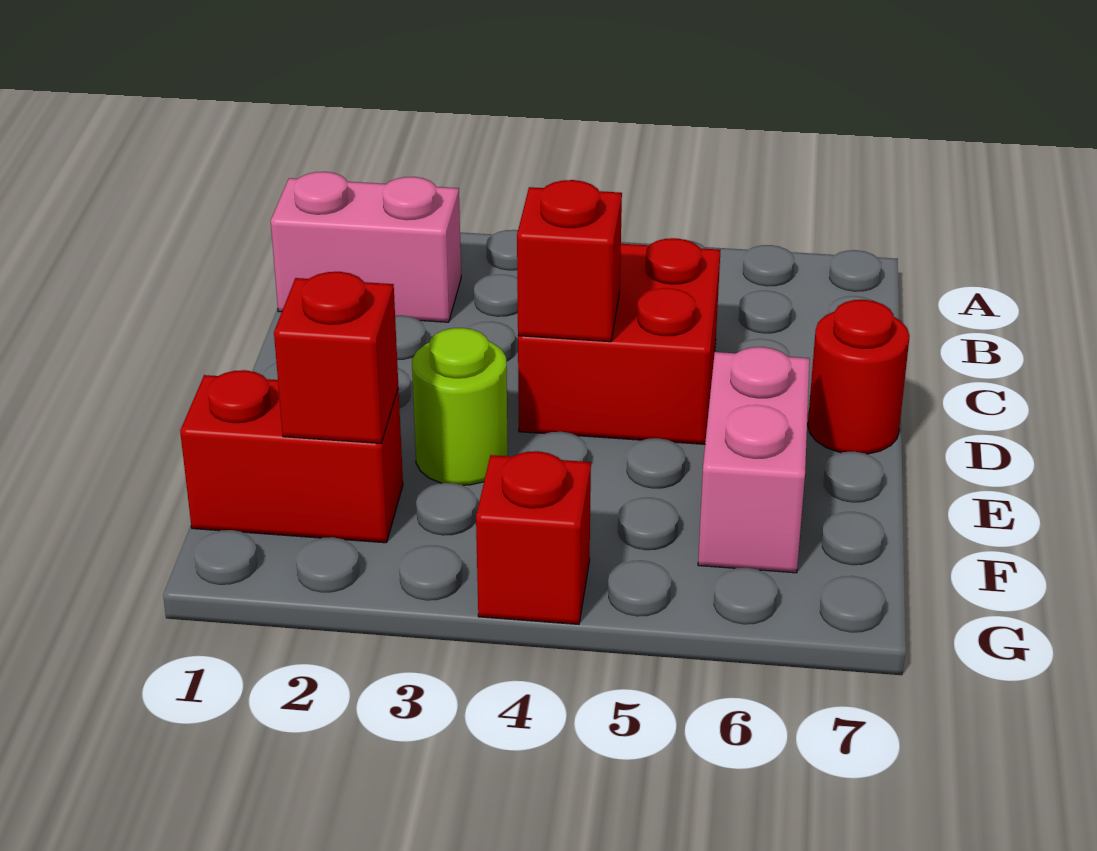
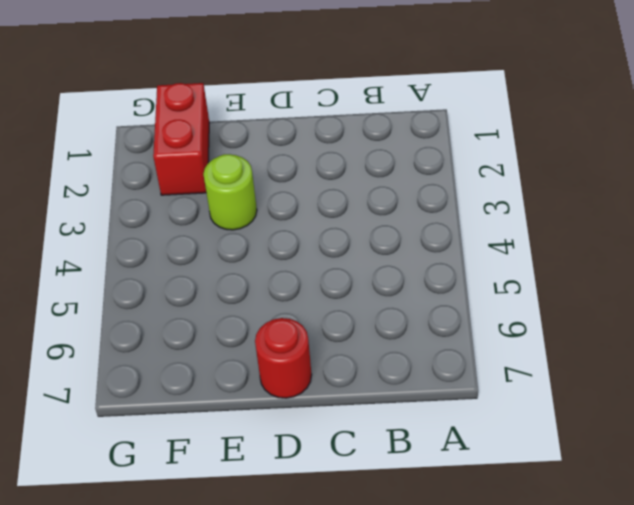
none -> pink brick B1:B2 level 1
none -> red brick C4:D5 level 1

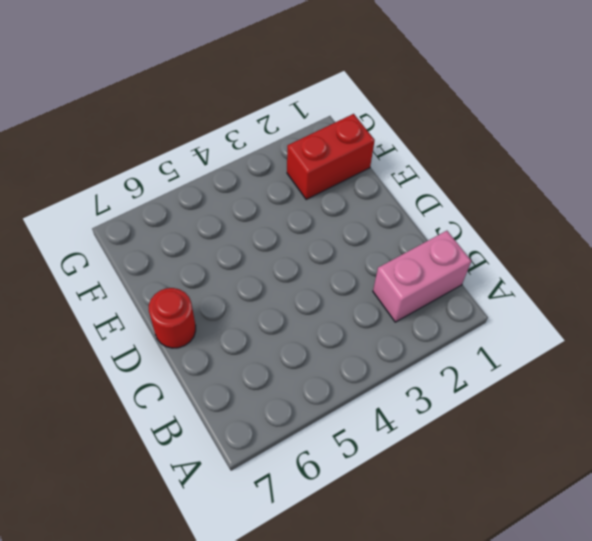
none -> red brick C4:D5 level 1
none -> lime round brick E3 level 1

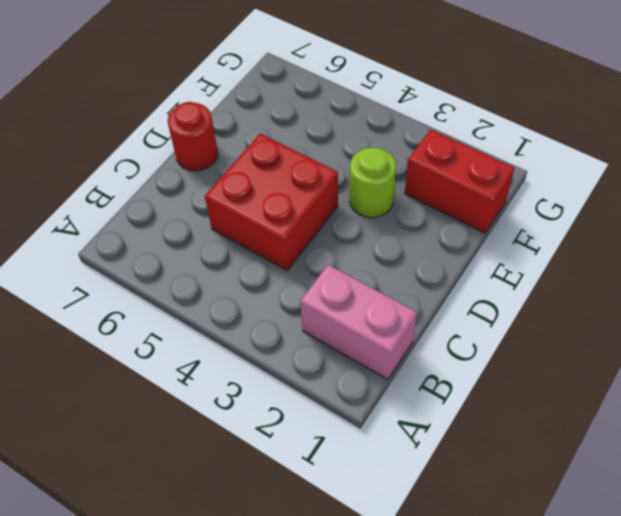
none -> pink brick E6:F6 level 1
none -> red brick G4 level 1

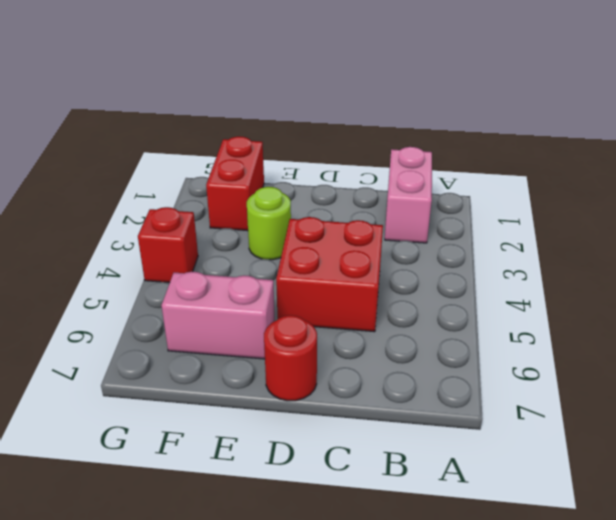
none -> red brick D4 level 2
none -> red brick F2 level 2

